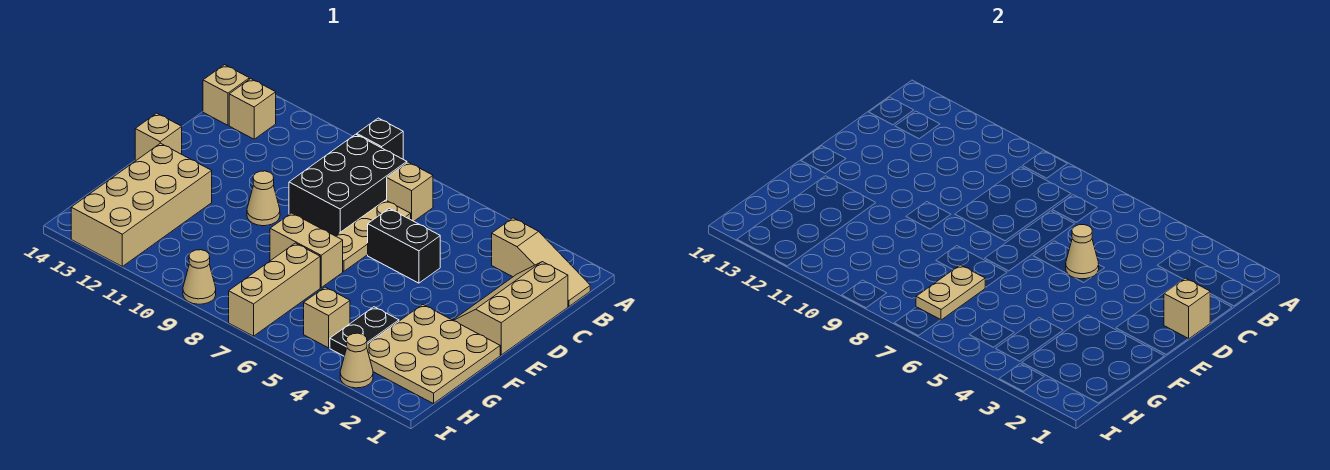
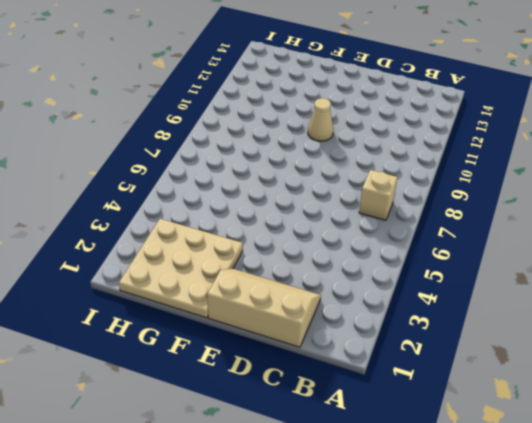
none -> black brick A9 level 1
none -> tan slope B1:B3 level 1 top 3
none -> black brick B8:D9 level 1

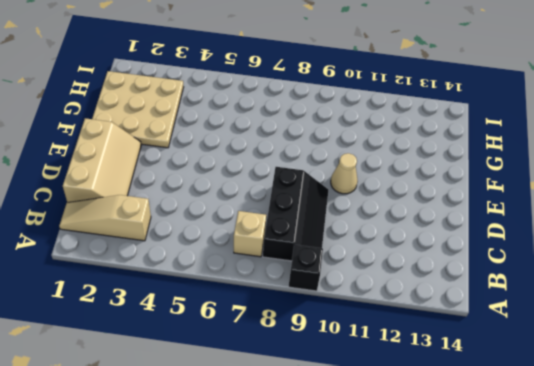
black slope B8:D9 level 1 top 8 -> black brick B8:D9 level 1
none -> tan brick B13 level 1
none -> tan brick B14 level 1
none -> tan plate C7:E7 level 1

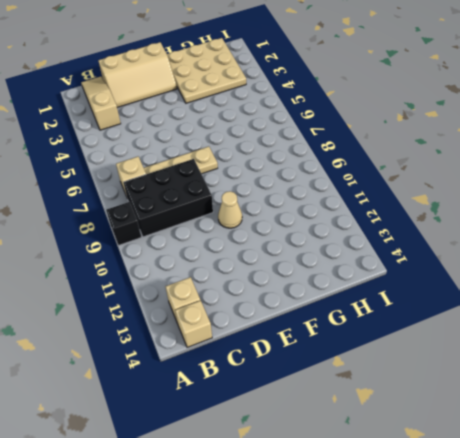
none -> black brick D5:D6 level 1
none -> tan brick E14 level 1
none -> tan brick F7:F8 level 1

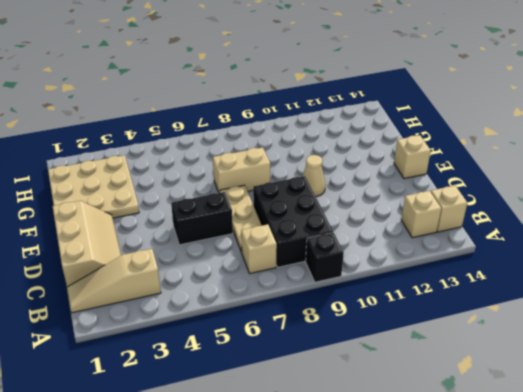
none -> tan brick F12:I13 level 1
none -> black plate G4:H4 level 1
none -> tan brick G7:I7 level 1

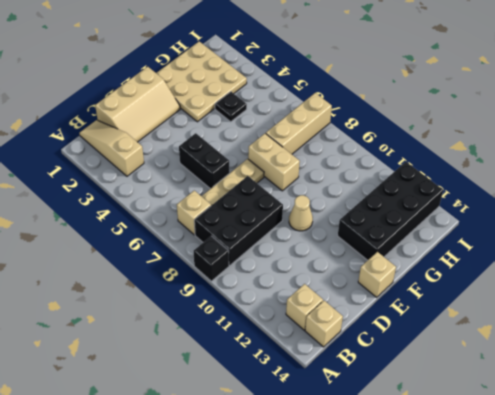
black brick F12:I13 level 1 -> tan brick F12:I13 level 1
black plate G4 level 1 -> black plate G4:H4 level 1
none -> tan brick H5 level 1
none -> tan cone I3 level 1
none -> tan cone I9 level 1

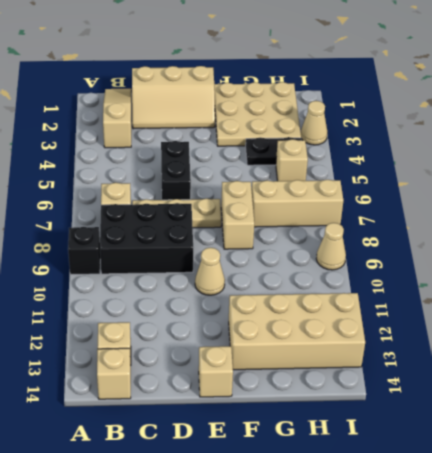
none -> tan brick D1 level 2
none -> tan cone D5 level 2
none -> tan plate G7:H7 level 2

